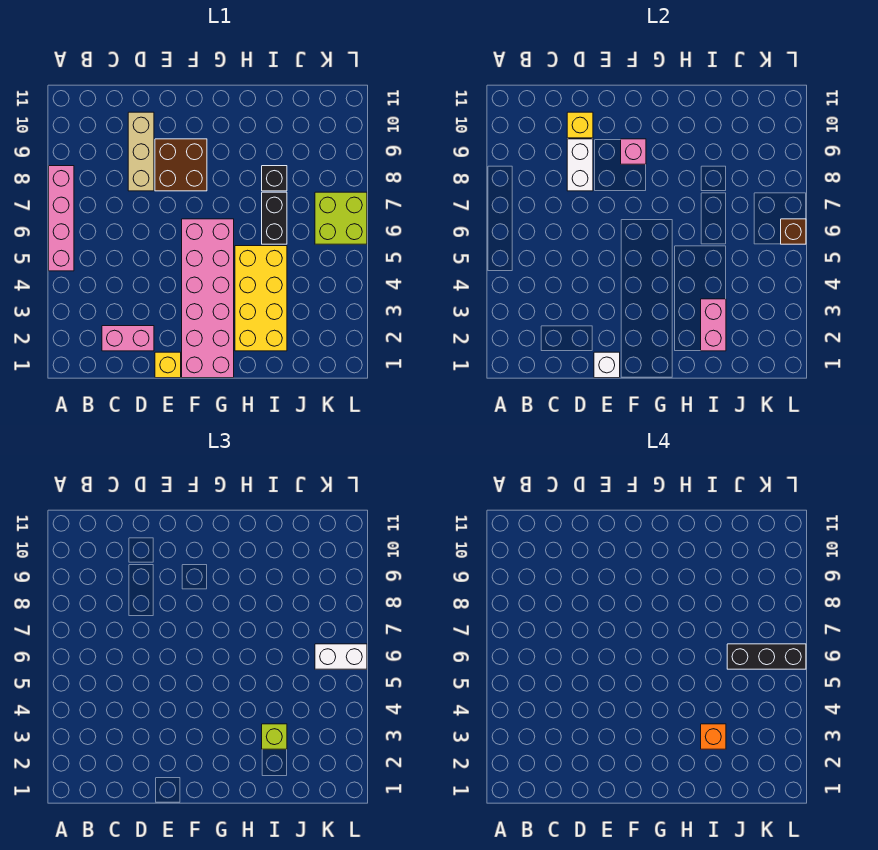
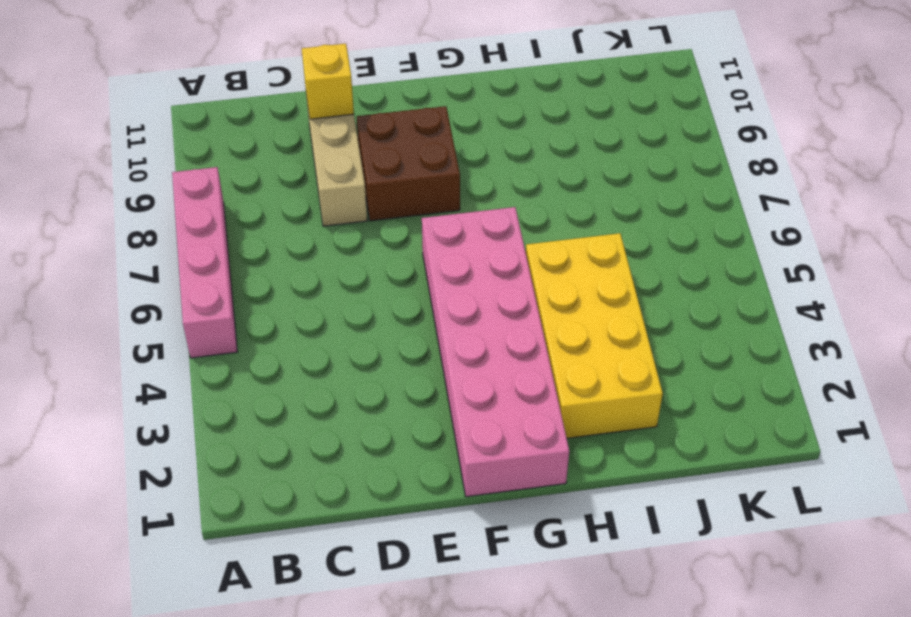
none -> pink brick C2:D2 level 1
none -> yellow brick E1 level 1
none -> black brick I6:I7 level 1

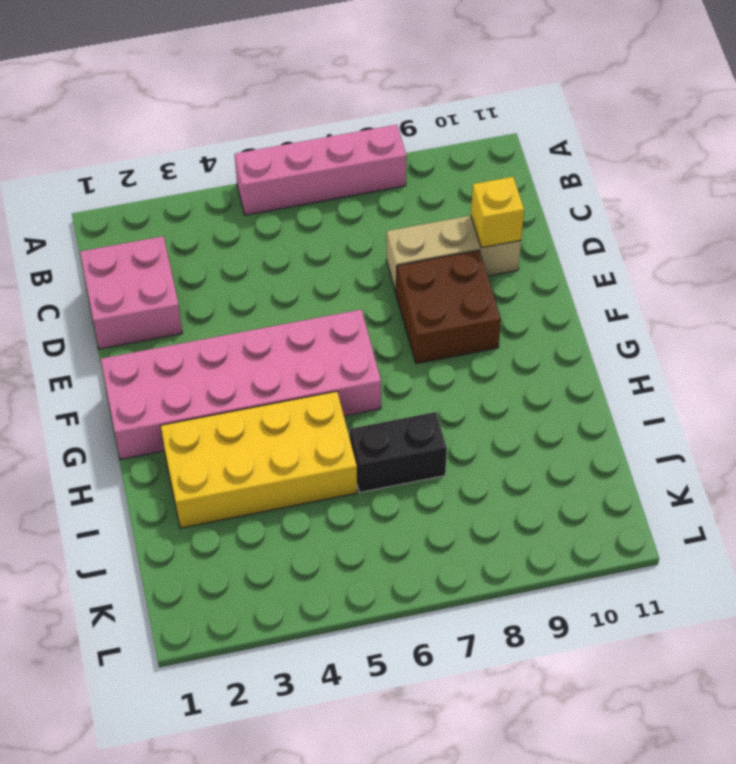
pink brick C1:D2 level 1 -> pink brick C2:D2 level 1
none -> yellow brick E1 level 1
none -> black brick I8 level 1
none -> lime brick K6:L7 level 1

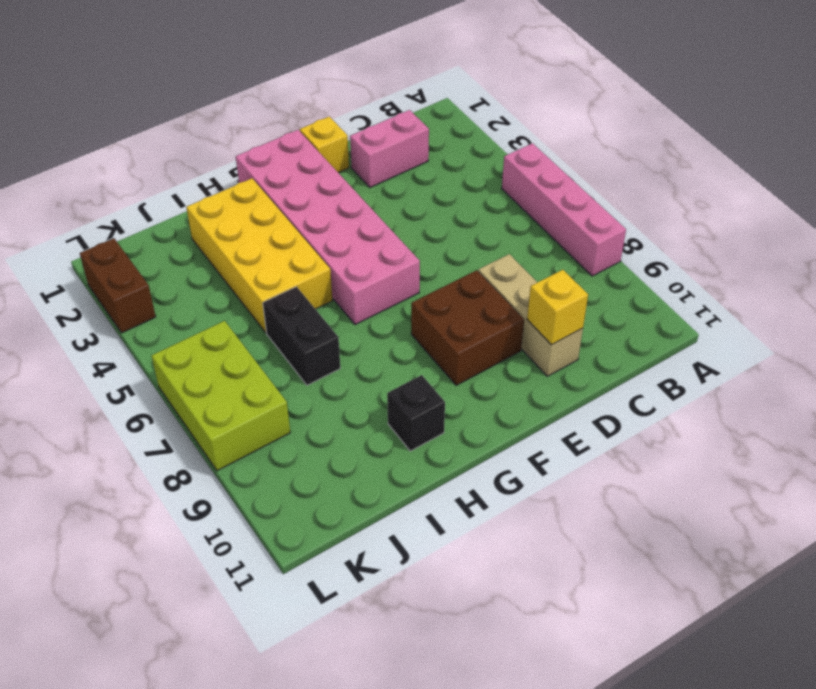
black brick H10 level 1 -> black brick I8 level 1
lime brick K6:L8 level 1 -> lime brick K6:L7 level 1
brown brick L2:L3 level 1 -> none
none -> white brick D8:D9 level 2
none -> white brick E1 level 2
none -> pink brick F9 level 2

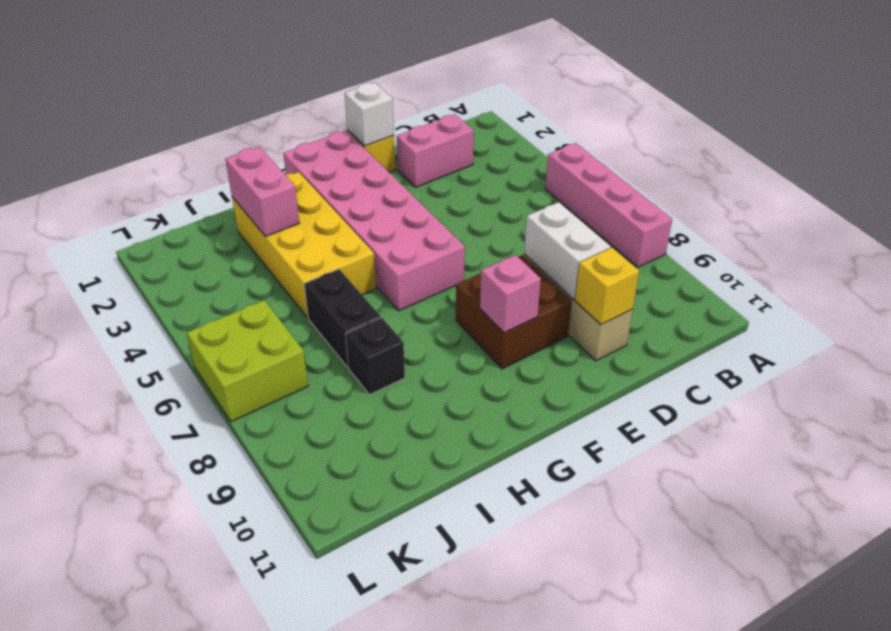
none -> brown brick L6 level 2
none -> lime brick I3 level 3
none -> white brick K6:L6 level 3

